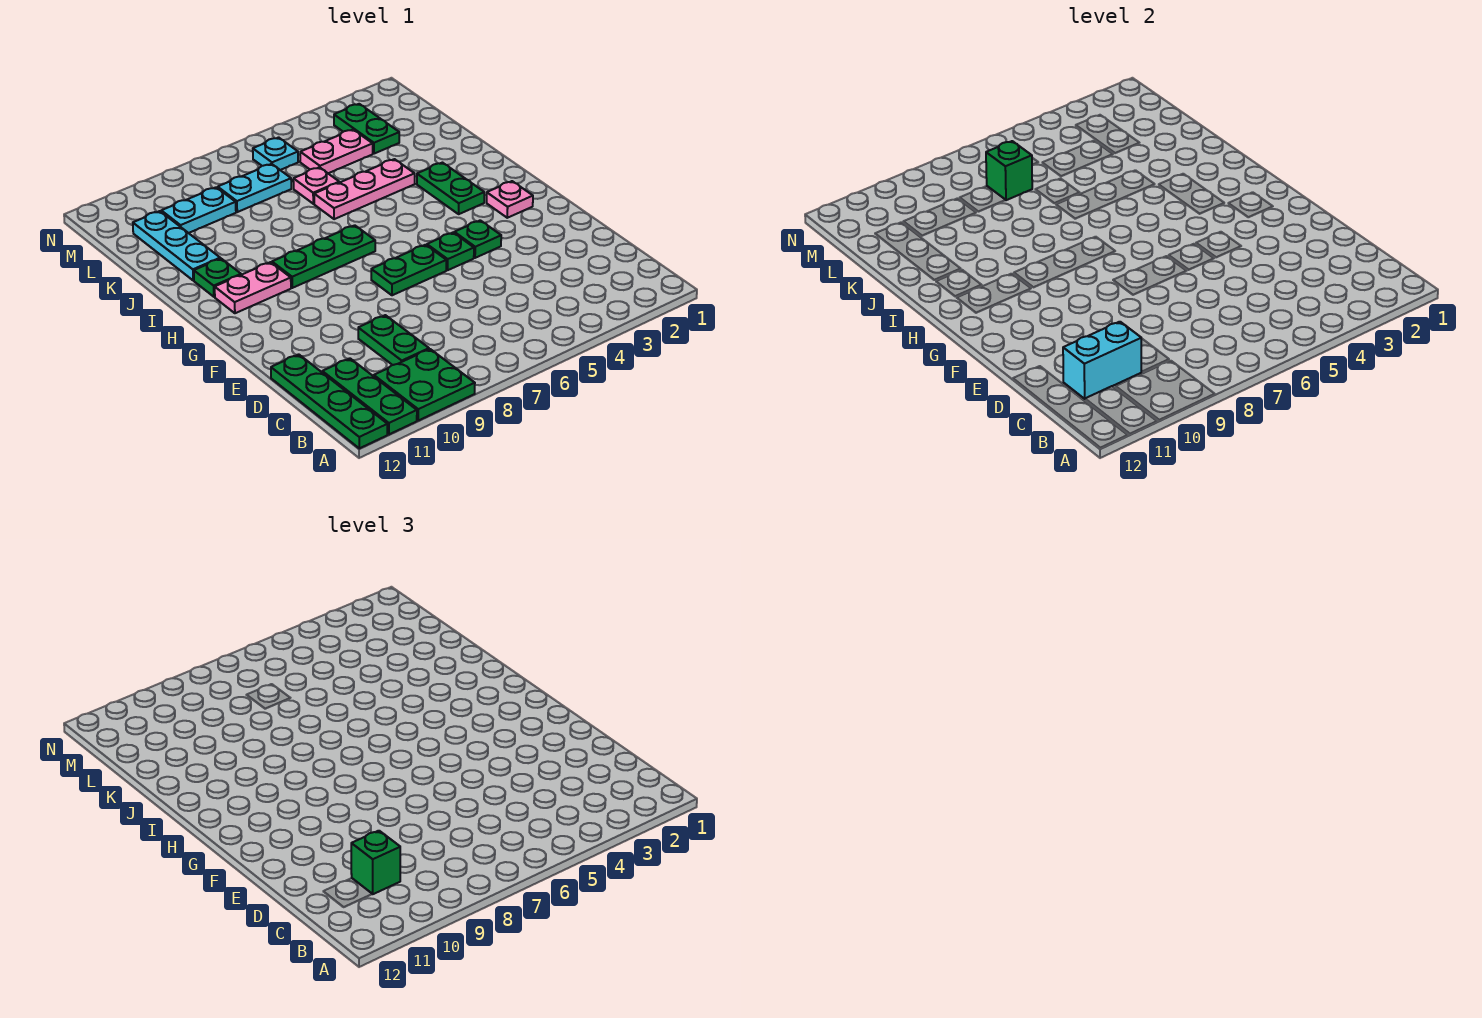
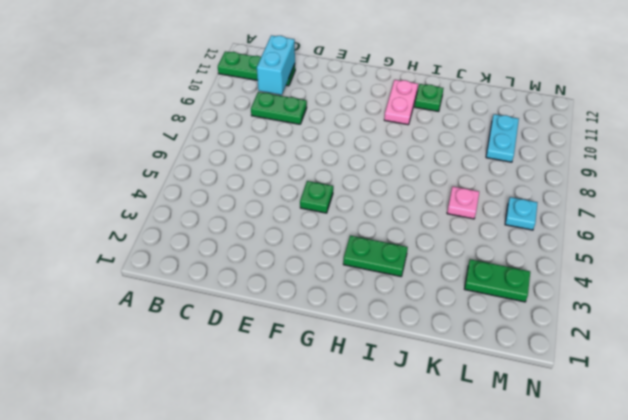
none -> green plate A9:B10 level 1
none -> green plate A12:D12 level 1
none -> green plate F4 level 1

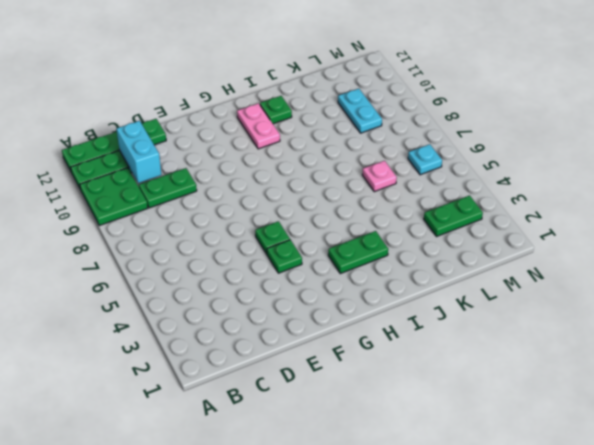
none -> green plate F6:F7 level 1
none -> pink plate G2 level 1
none -> green plate H7:H9 level 1

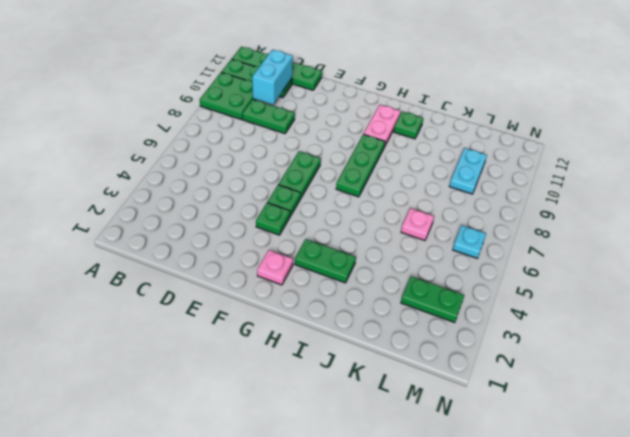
none -> pink plate J4:J6 level 1
none -> cyan plate J11:L11 level 1
none -> pink plate L4:L5 level 1

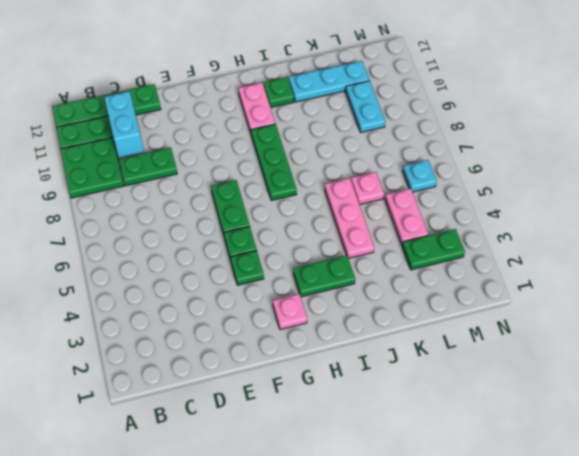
none -> cyan plate L7:L8 level 1
none -> green brick L7 level 2
none -> green brick C10 level 3

